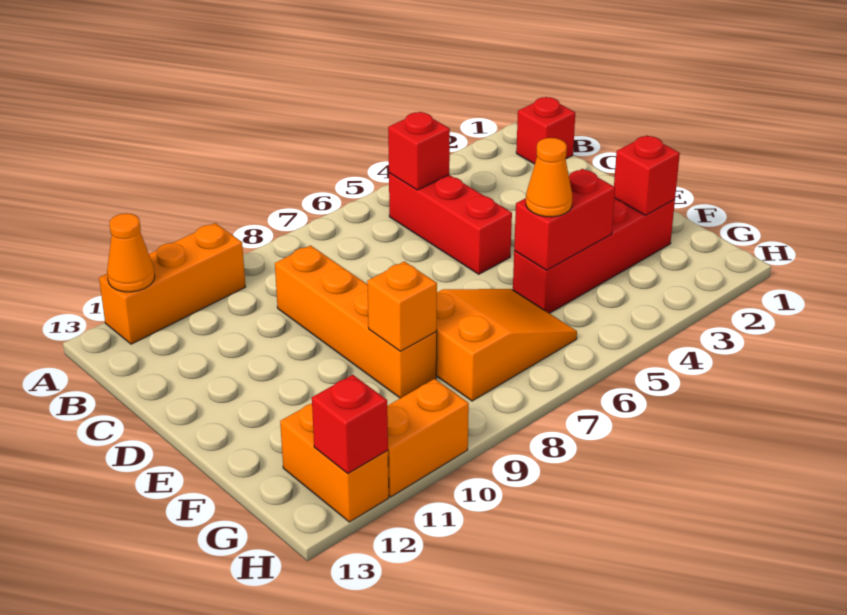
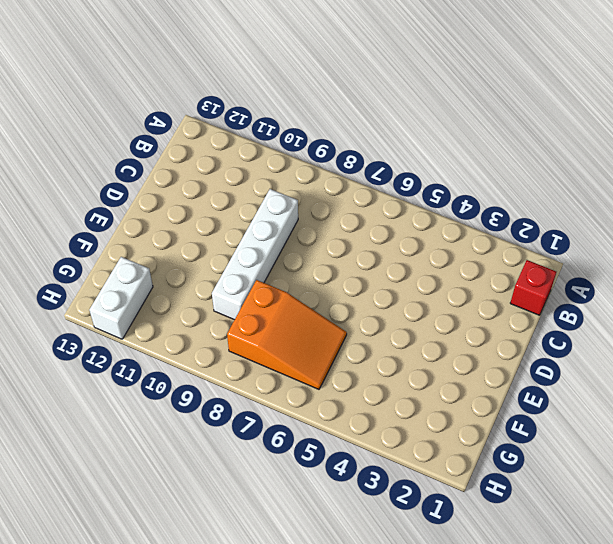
white brick C9:F9 level 1 -> orange brick C9:F9 level 1
white brick G12:H12 level 1 -> orange brick G12:H12 level 1
none -> orange brick A10:A12 level 1
none -> red brick B5:D5 level 1
none -> red brick F2:F5 level 1

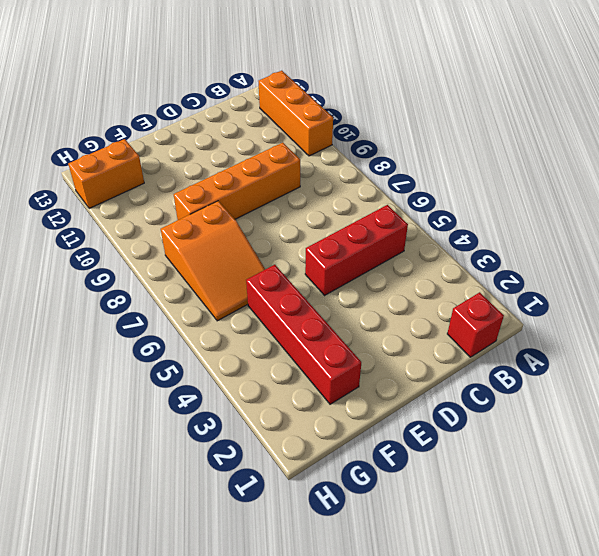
none -> orange brick H10:H11 level 1
none -> orange cone A12 level 2
none -> red brick B5 level 2

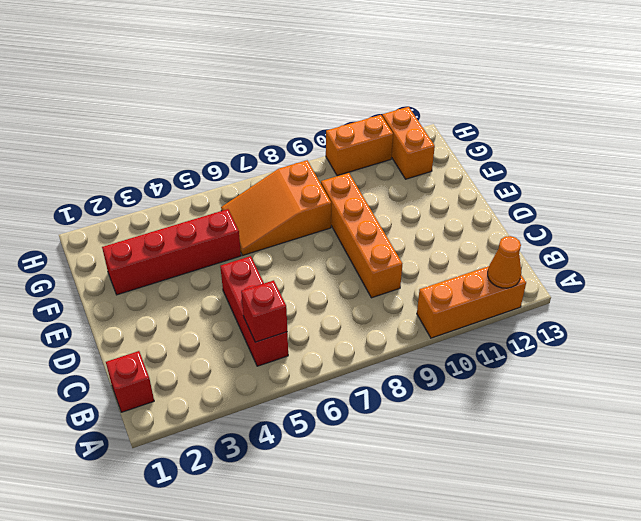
none -> red brick F2 level 2
none -> red brick F4:F5 level 2
none -> orange brick F9 level 2

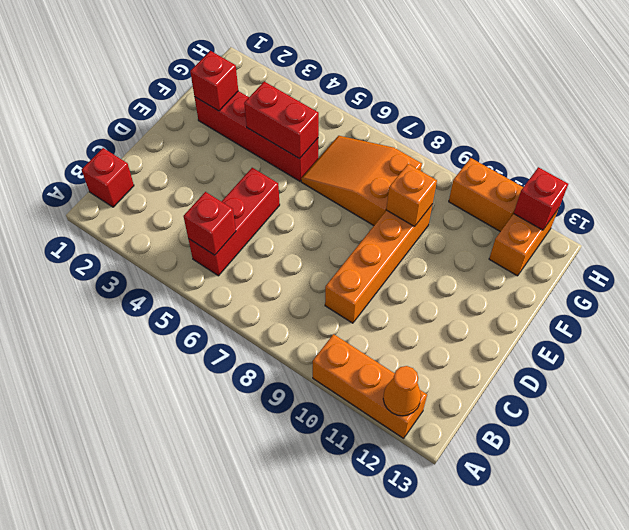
none -> orange cone F5 level 3

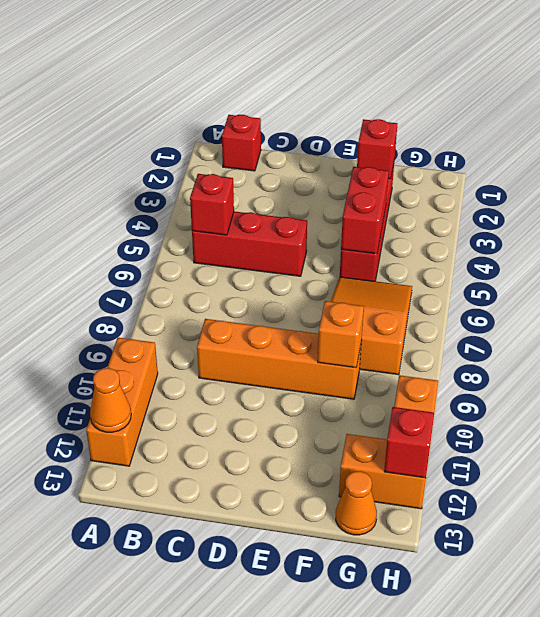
orange cone G13 level 1 -> orange cone F5 level 3

